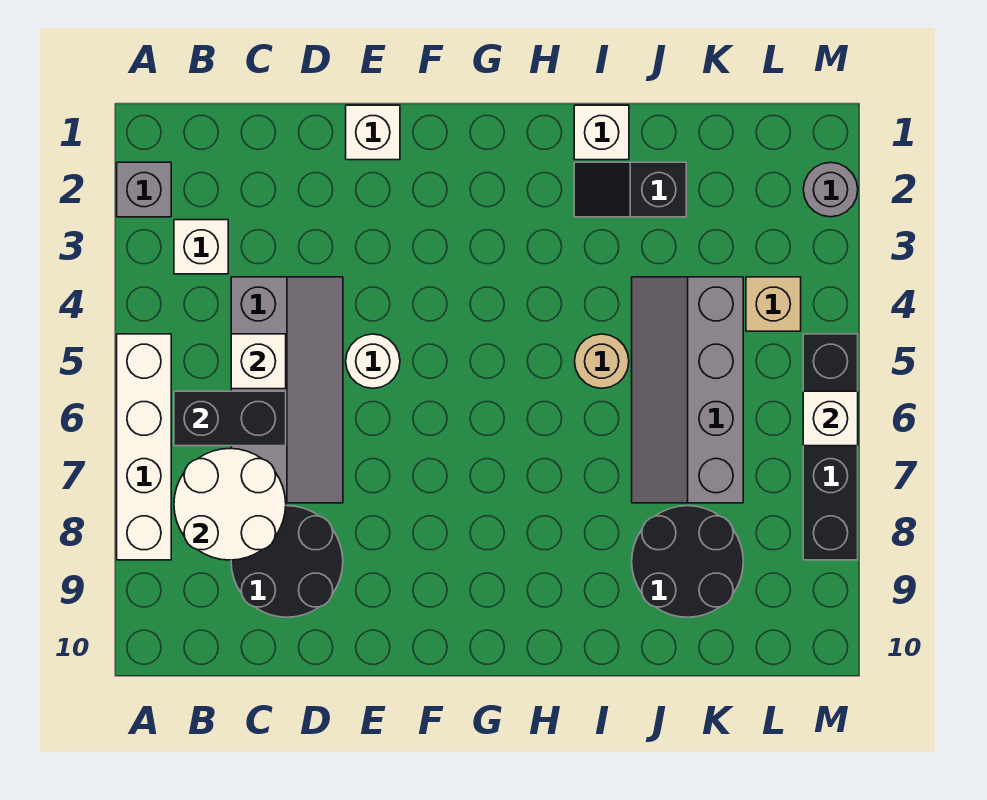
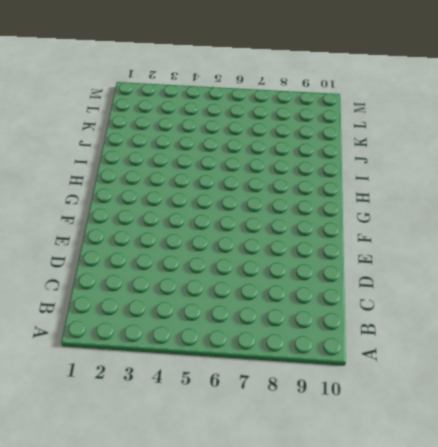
none -> grey brick A2 level 1
none -> white brick A5:A8 level 1
none -> white brick B3 level 1

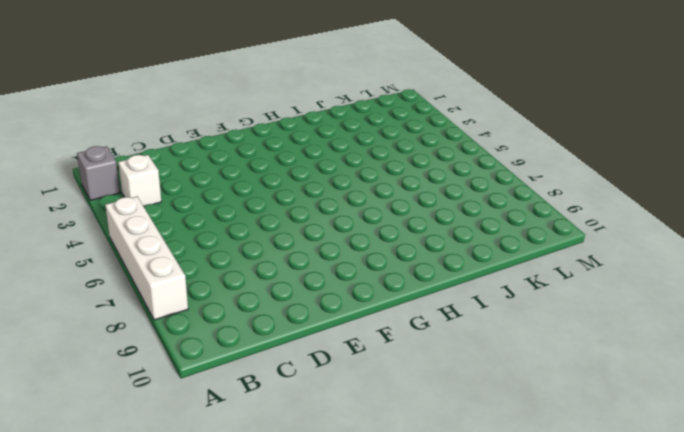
none -> grey slope C4:D7 level 1 top C
none -> black round brick C8:D9 level 1
none -> white brick E1 level 1

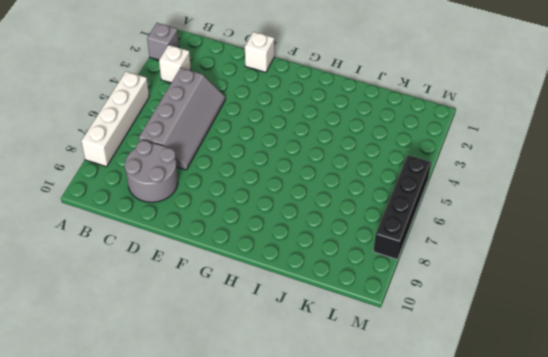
grey round brick C8:D9 level 1 -> black round brick C8:D9 level 1
none -> white round brick E5 level 1
none -> white brick I1 level 1
none -> black slope I2:J2 level 1 top J

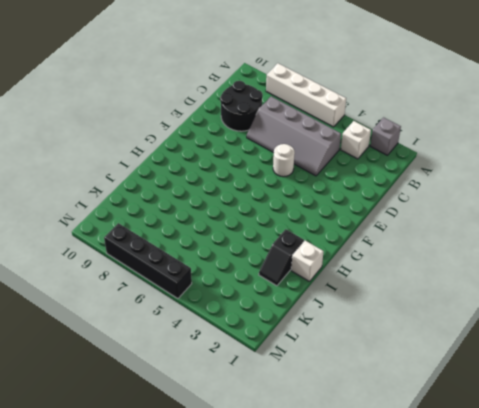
black slope I2:J2 level 1 top I -> black slope I2:J2 level 1 top J
none -> white brick E1 level 1
none -> tan round brick I5 level 1
none -> grey slope J4:K7 level 1 top K

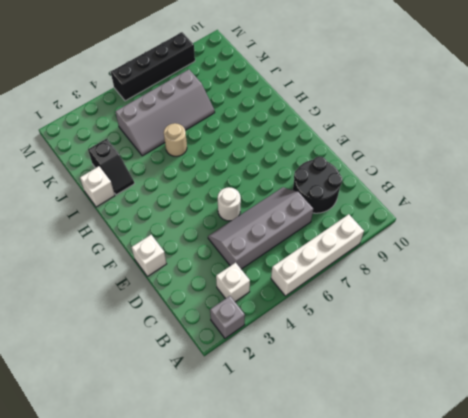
none -> black round brick J8:K9 level 1
none -> tan brick L4 level 1
none -> grey round brick M2 level 1

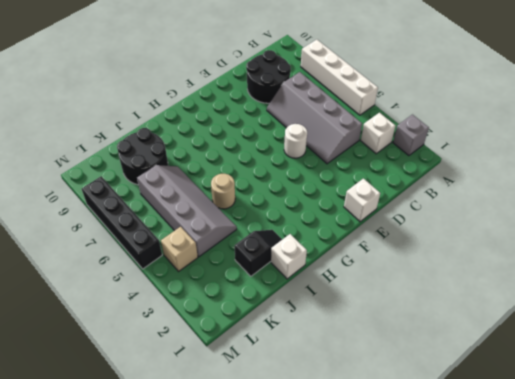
none -> grey round brick M2 level 1
none -> black brick B6:C6 level 2
none -> white round brick B7:C8 level 2

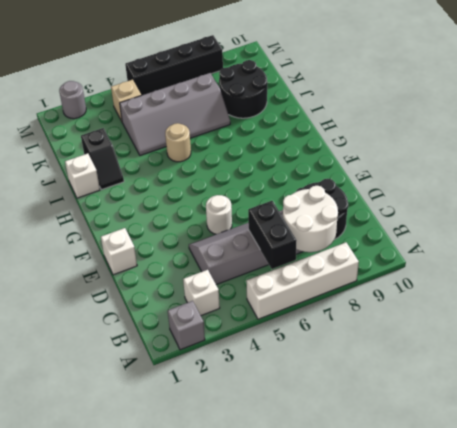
none -> white brick C5 level 2
none -> white brick M6 level 2

